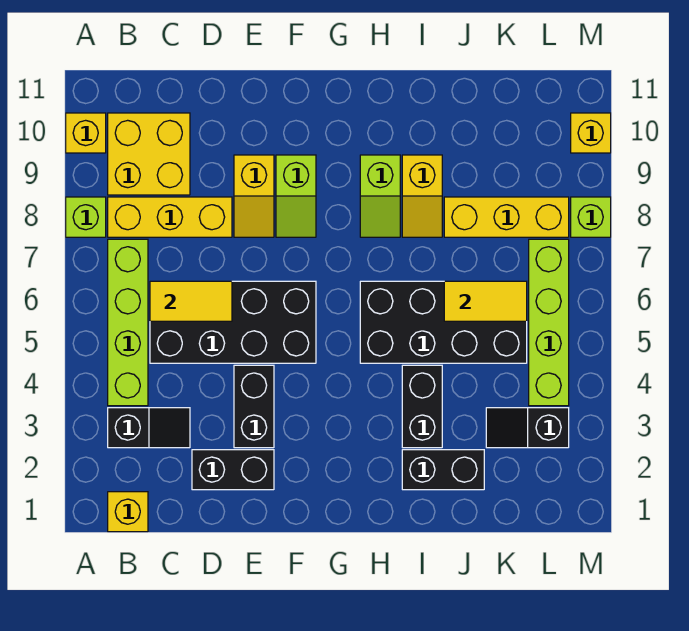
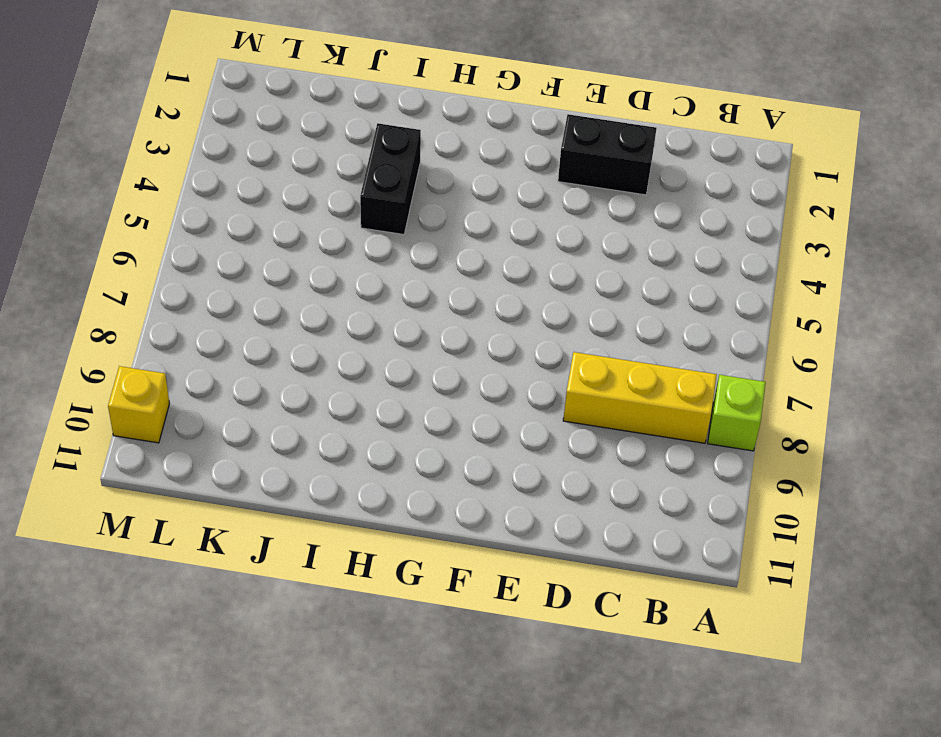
none -> yellow brick A10 level 1
none -> yellow brick B1 level 1
none -> black slope B3:C3 level 1 top B

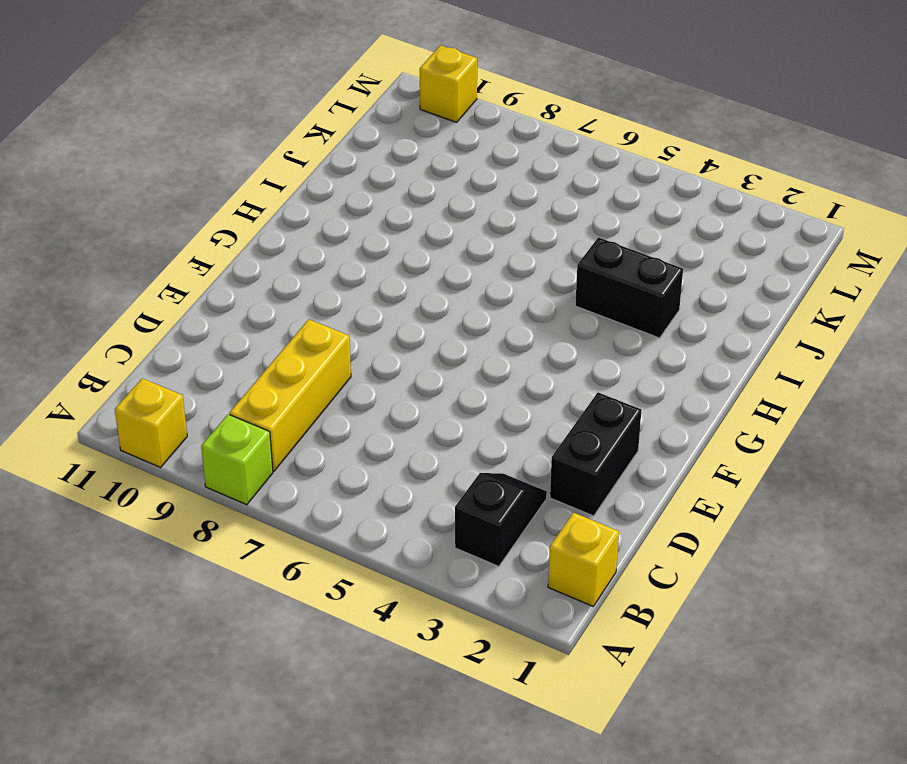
none -> lime brick B4:B7 level 1
none -> yellow brick B9:C10 level 1
none -> black brick C5:F6 level 1

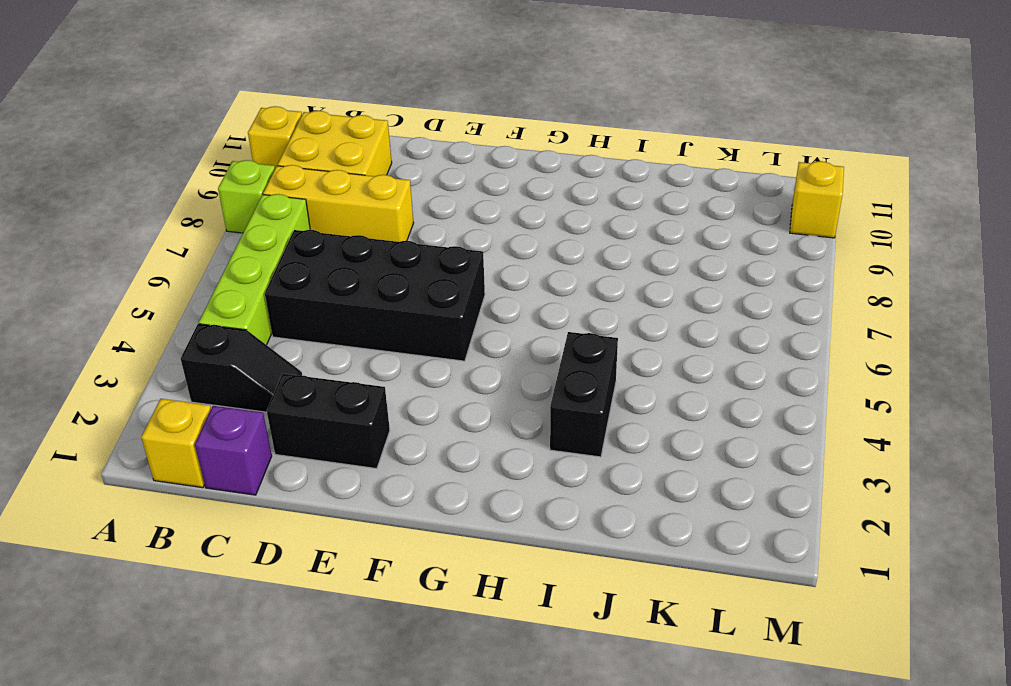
purple brick C1 level 1 -> none
none -> black brick E3:E4 level 1
none -> yellow slope E8:E9 level 1 top 9
none -> lime slope F8:F9 level 1 top 9

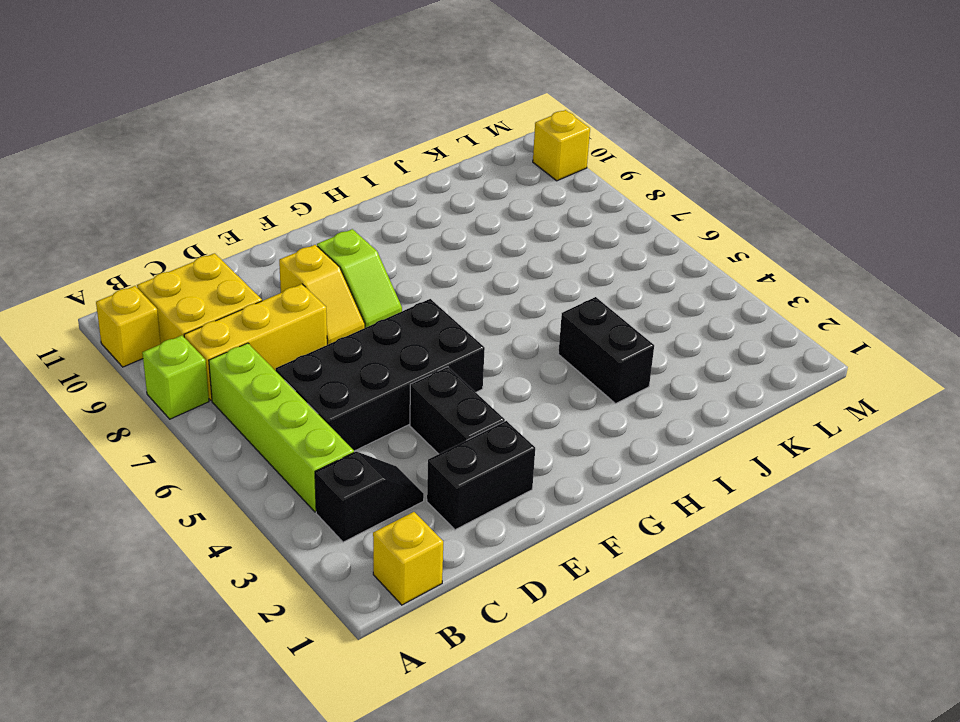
none -> black brick H5:K6 level 1
none -> lime slope H8:H9 level 1 top 9
none -> black brick I2:J2 level 1

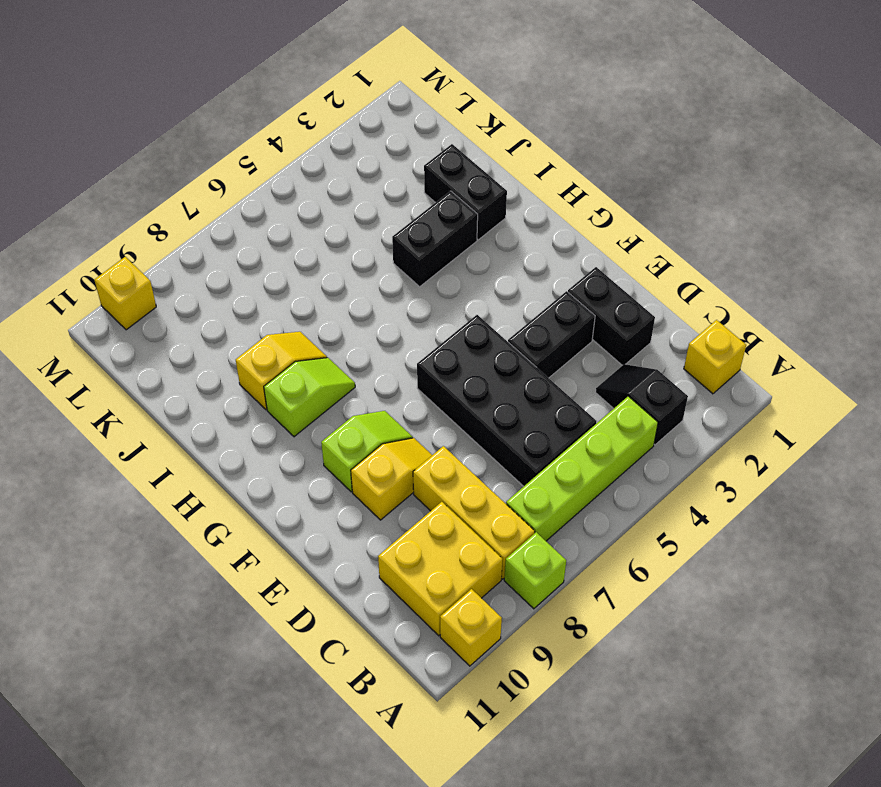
none -> black brick H5:K6 level 1
none -> yellow brick J8:L8 level 1
none -> black slope K3:L3 level 1 top L

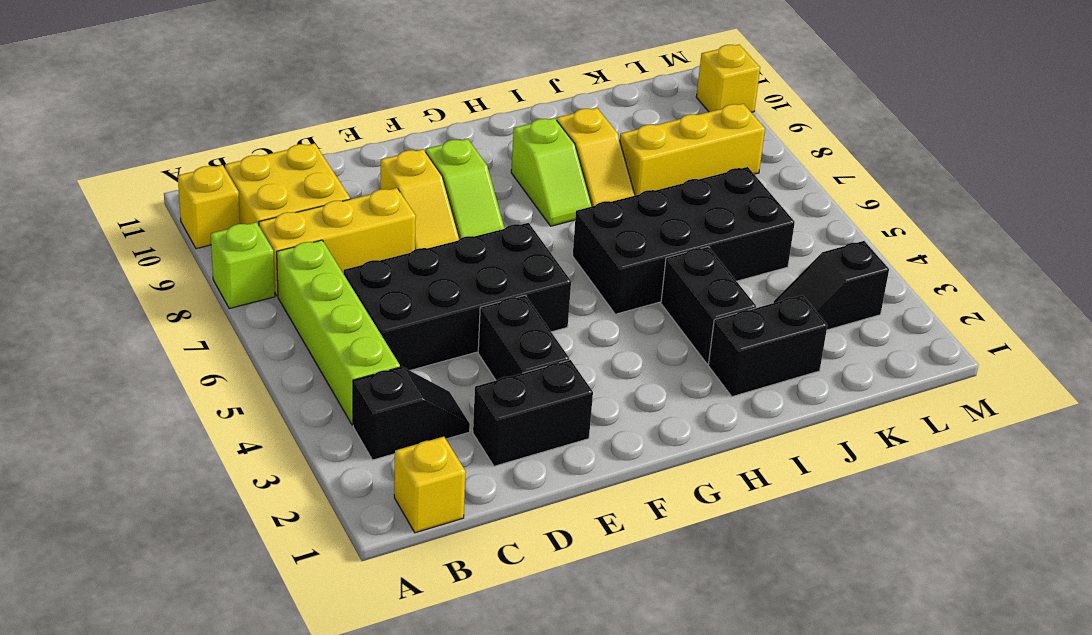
none -> lime brick L4:L7 level 1
none -> lime brick M8 level 1
none -> yellow tile C6:D6 level 2

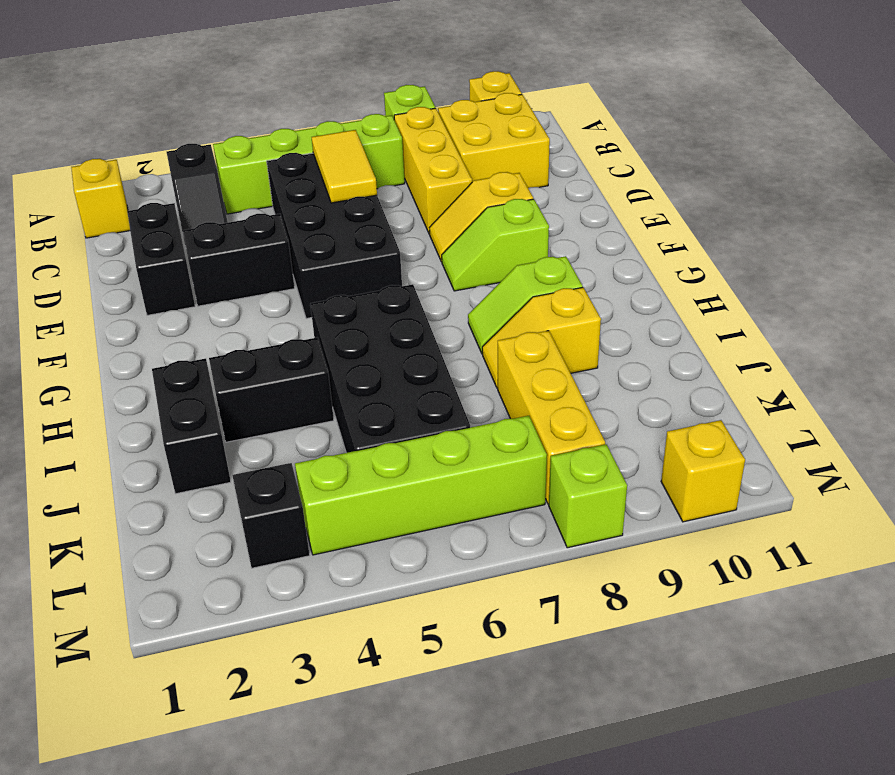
none -> yellow tile J6:K6 level 2

